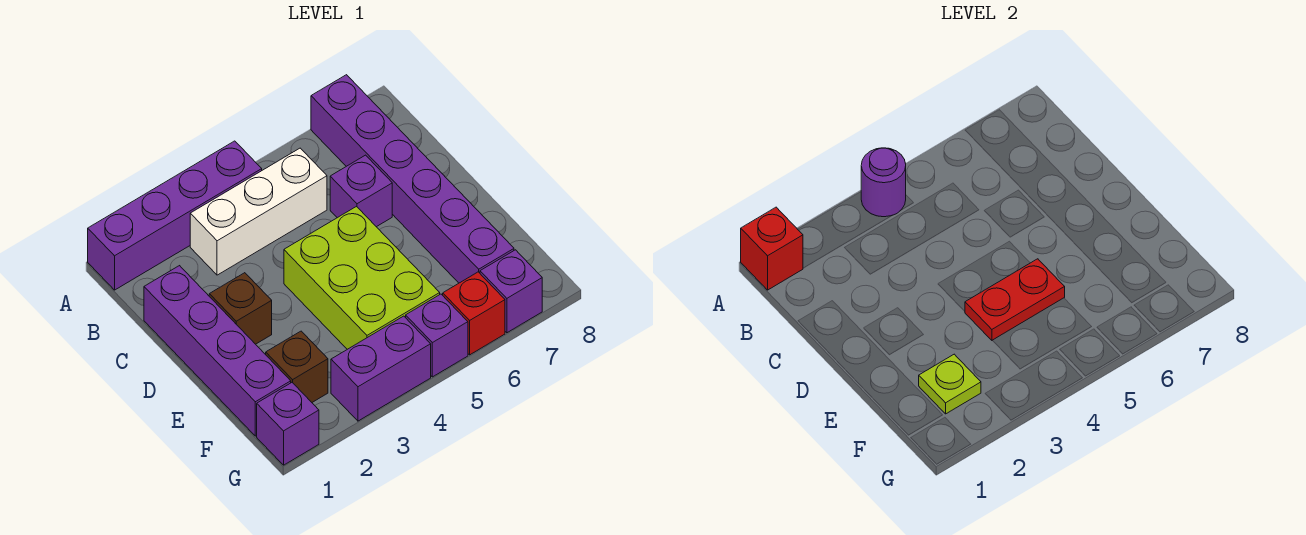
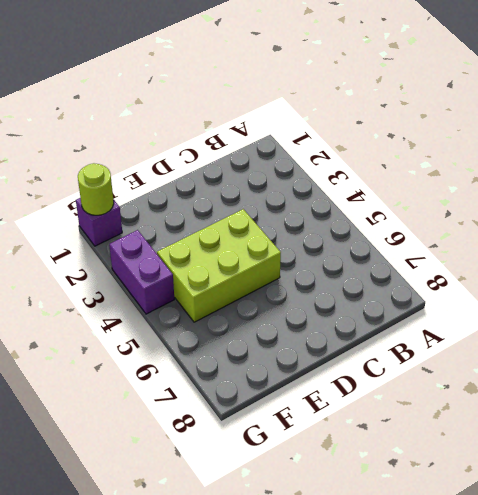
lime round brick G1 level 2 -> none
none -> purple brick A1:A4 level 1
none -> purple brick A7:F7 level 1
none -> white brick B3:B5 level 1

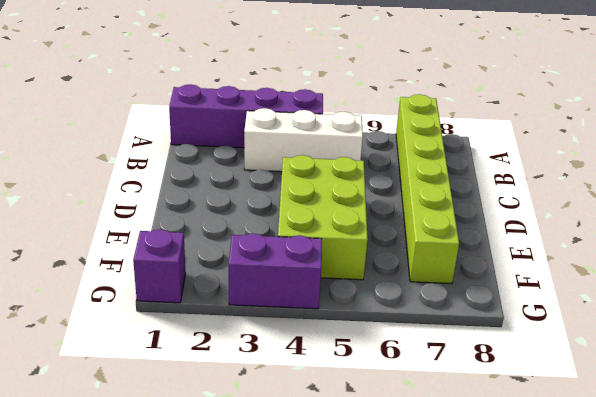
lime brick A7:F7 level 1 -> purple brick A7:F7 level 1
none -> purple brick C1:F1 level 1
none -> purple brick C6 level 1
none -> brown brick D2 level 1

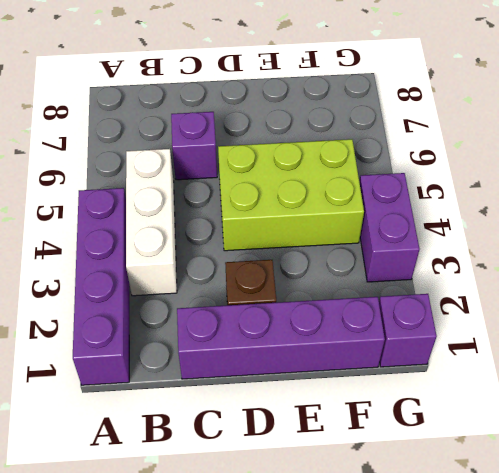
none -> purple brick A7:F7 level 1
none -> brown brick F2 level 1
none -> purple brick G5 level 1

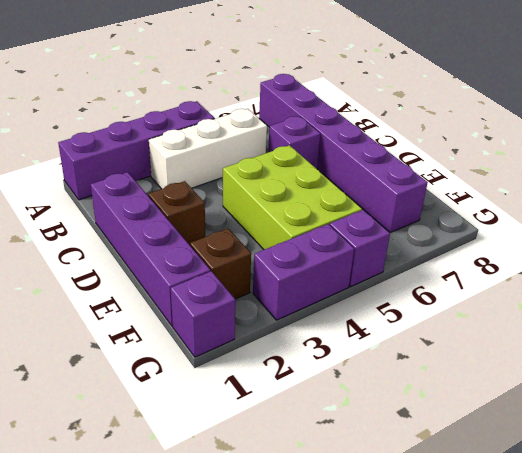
none -> red brick G6 level 1
none -> purple brick G7 level 1
none -> red brick A1 level 2

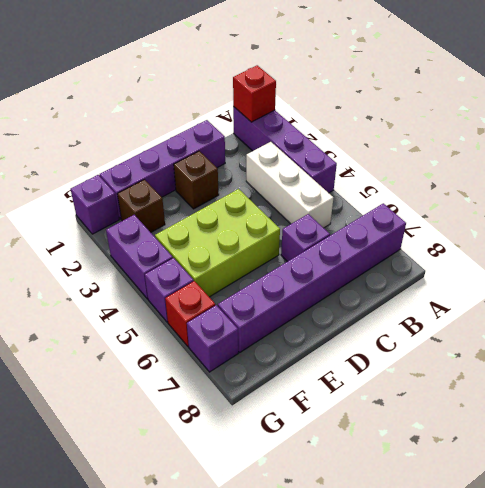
none -> purple round brick A4 level 2
none -> red plate E4:E5 level 2
none -> lime plate F2 level 2

